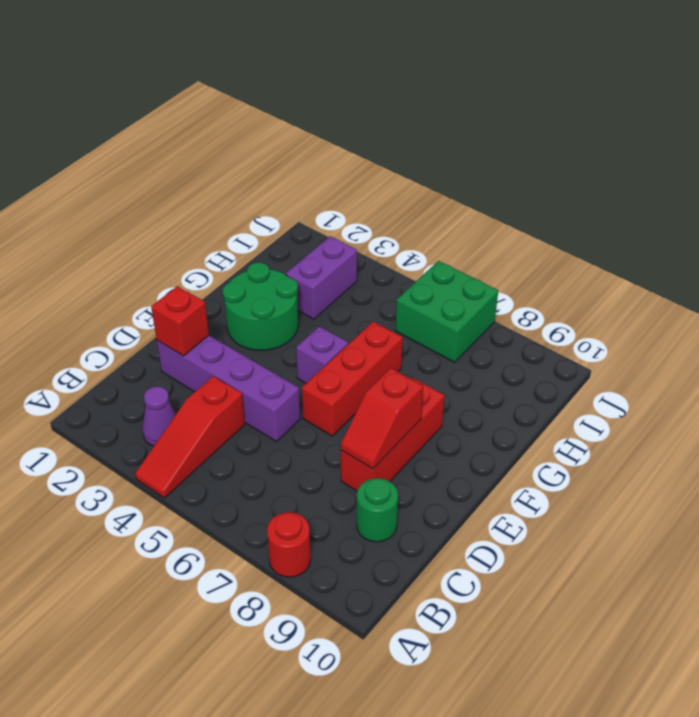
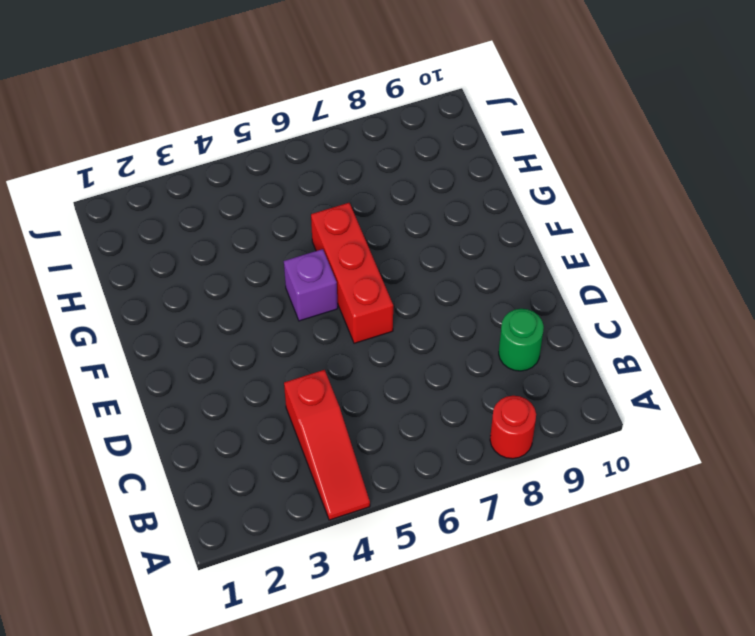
none -> purple cone B3 level 1
none -> purple brick D2:D5 level 1
none -> red brick D8:F8 level 1

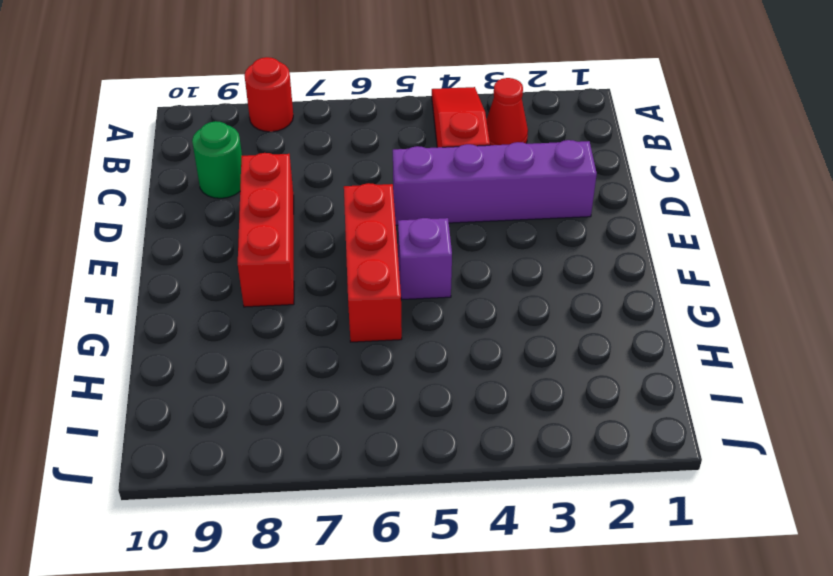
red cone B3 level 1 -> purple cone B3 level 1
none -> green round brick F2:G3 level 1
none -> purple brick H3:I3 level 1
none -> green brick I6:J7 level 1

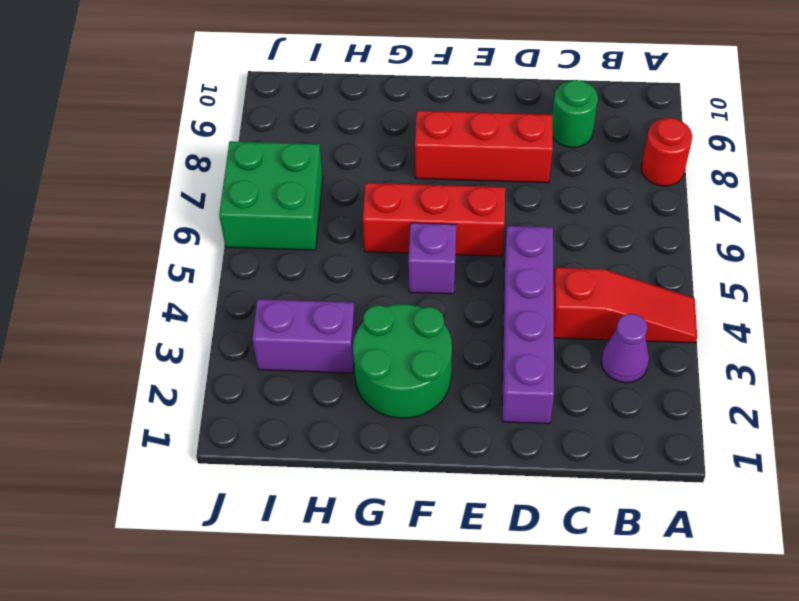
none -> red brick D2 level 2
none -> red slope D8:E8 level 2 top E

